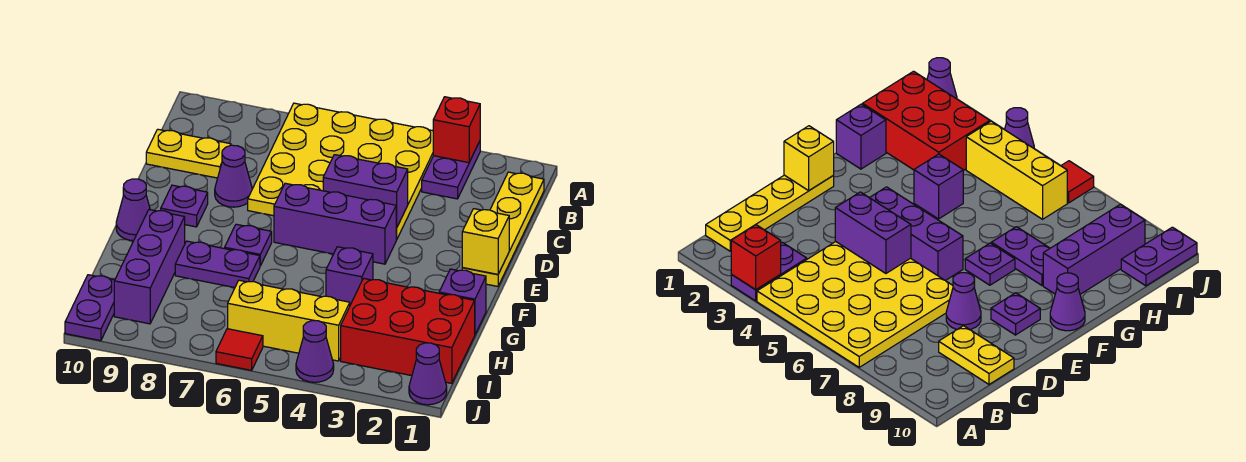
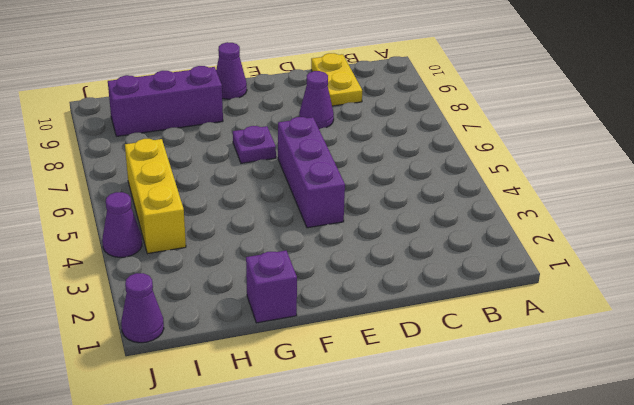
none -> purple plate A3:B3 level 1
none -> yellow plate A4:D7 level 1
none -> yellow plate B1:E1 level 1

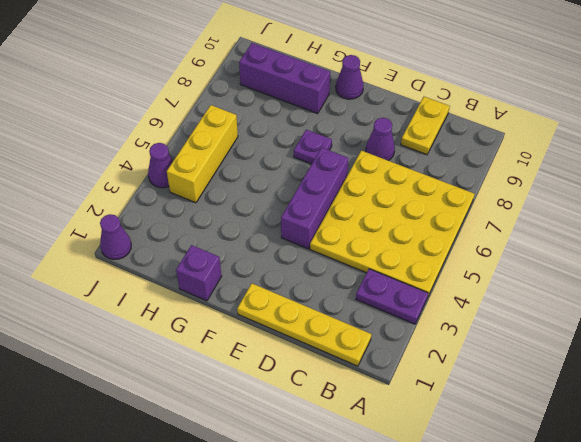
none -> purple plate E9 level 1
none -> purple brick G4 level 1
none -> purple plate G7:G8 level 1

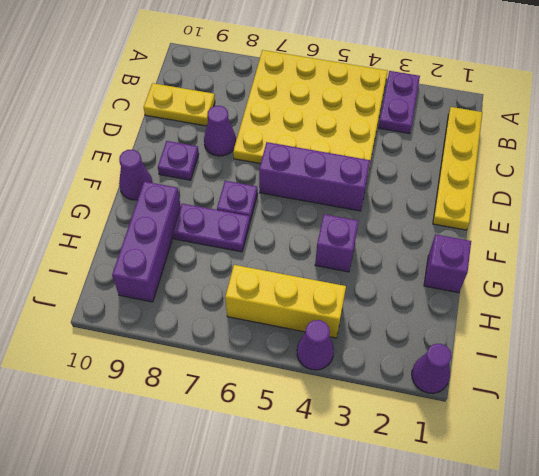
none -> red brick H1:I3 level 1
none -> purple plate I10:J10 level 1
none -> red tile J6 level 1

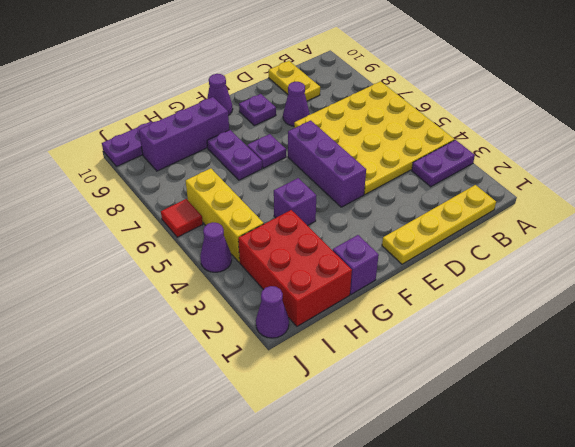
none -> red brick A3 level 2
none -> purple brick D4:D5 level 2
none -> yellow brick E1 level 2

